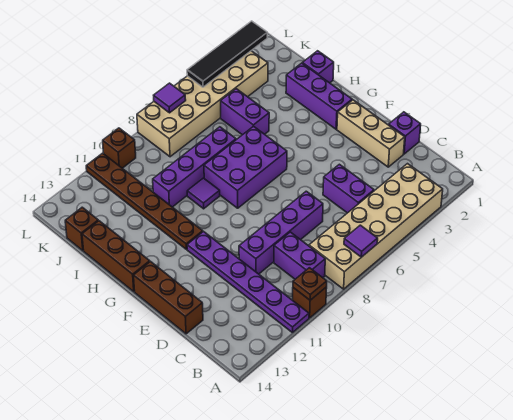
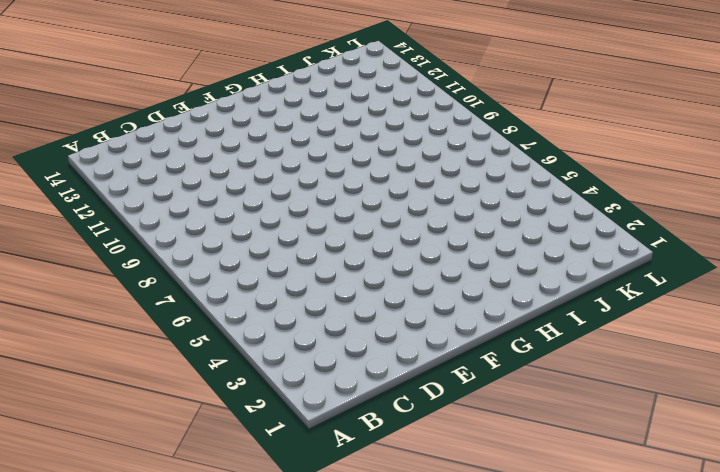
none -> tan brick A3:B8 level 1
none -> brown brick A10 level 1
none -> purple plate A11:F11 level 1

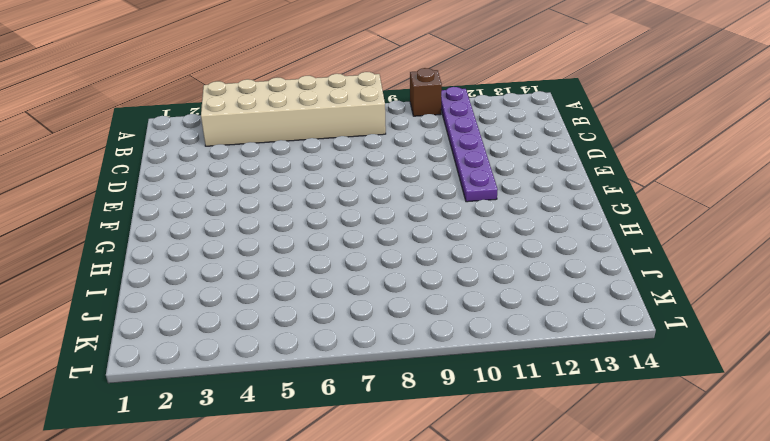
none -> purple brick B9:C9 level 1
none -> purple brick C5:D5 level 1
none -> purple brick D1 level 1

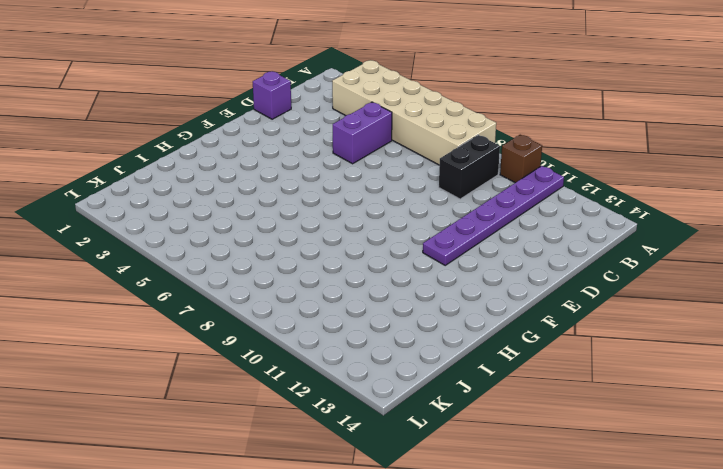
black brick B9:C9 level 1 -> purple brick B9:C9 level 1
none -> tan brick D2:F2 level 1
none -> purple brick D7:D10 level 1
none -> brown brick D14:F14 level 1

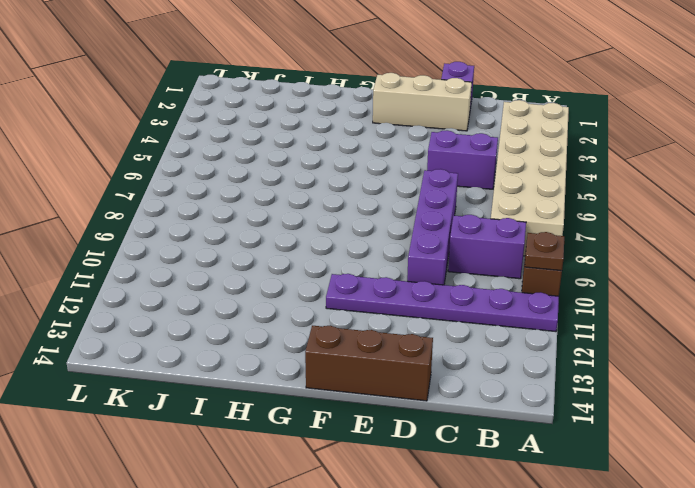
none -> purple brick G2:I2 level 1
none -> purple brick G6:H8 level 1
none -> brown plate G11:L11 level 1

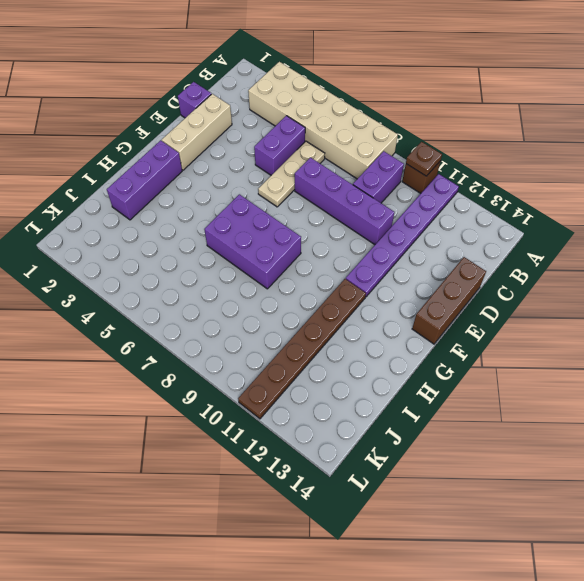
tan plate C6:E6 level 1 -> none
none -> brown brick G14:I14 level 1
none -> purple tile H9 level 1
none -> purple brick I1 level 1

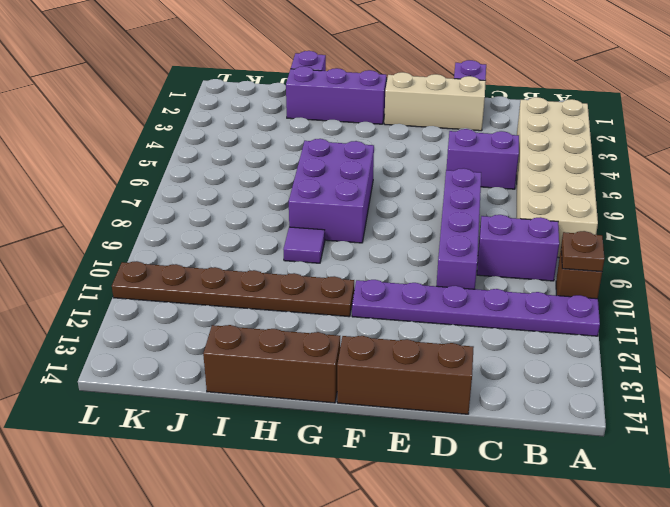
none -> purple brick I5:J5 level 1
none -> purple brick I7:I10 level 1
none -> brown brick J14 level 1

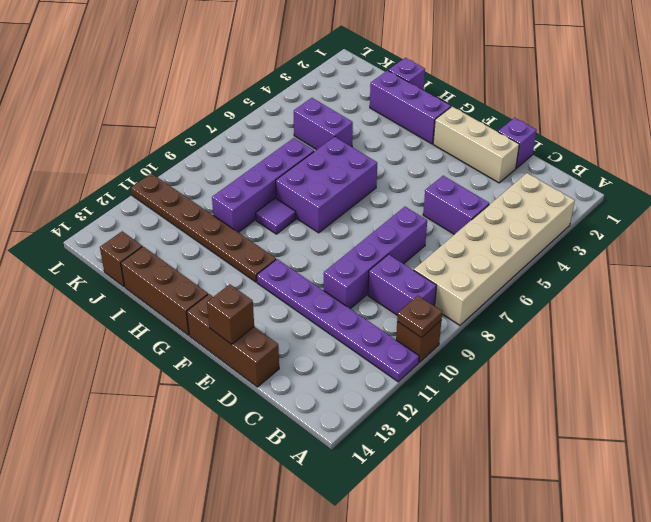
brown brick E14 level 2 -> brown brick L10 level 1
none -> tan brick K3:L8 level 1
none -> purple tile A7 level 2
none -> black tile L2:L5 level 2

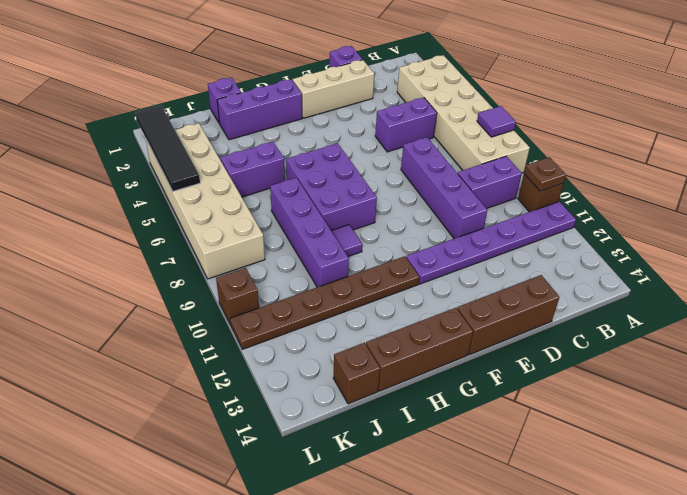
none -> purple tile L7 level 2

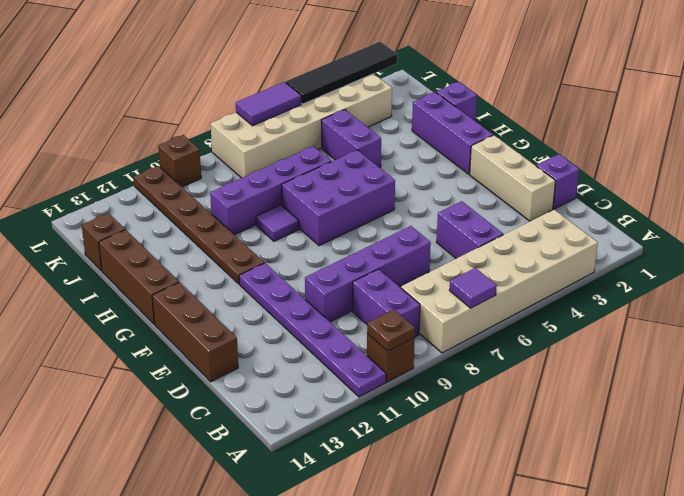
purple tile L6:L7 level 2 -> purple tile L7 level 2

